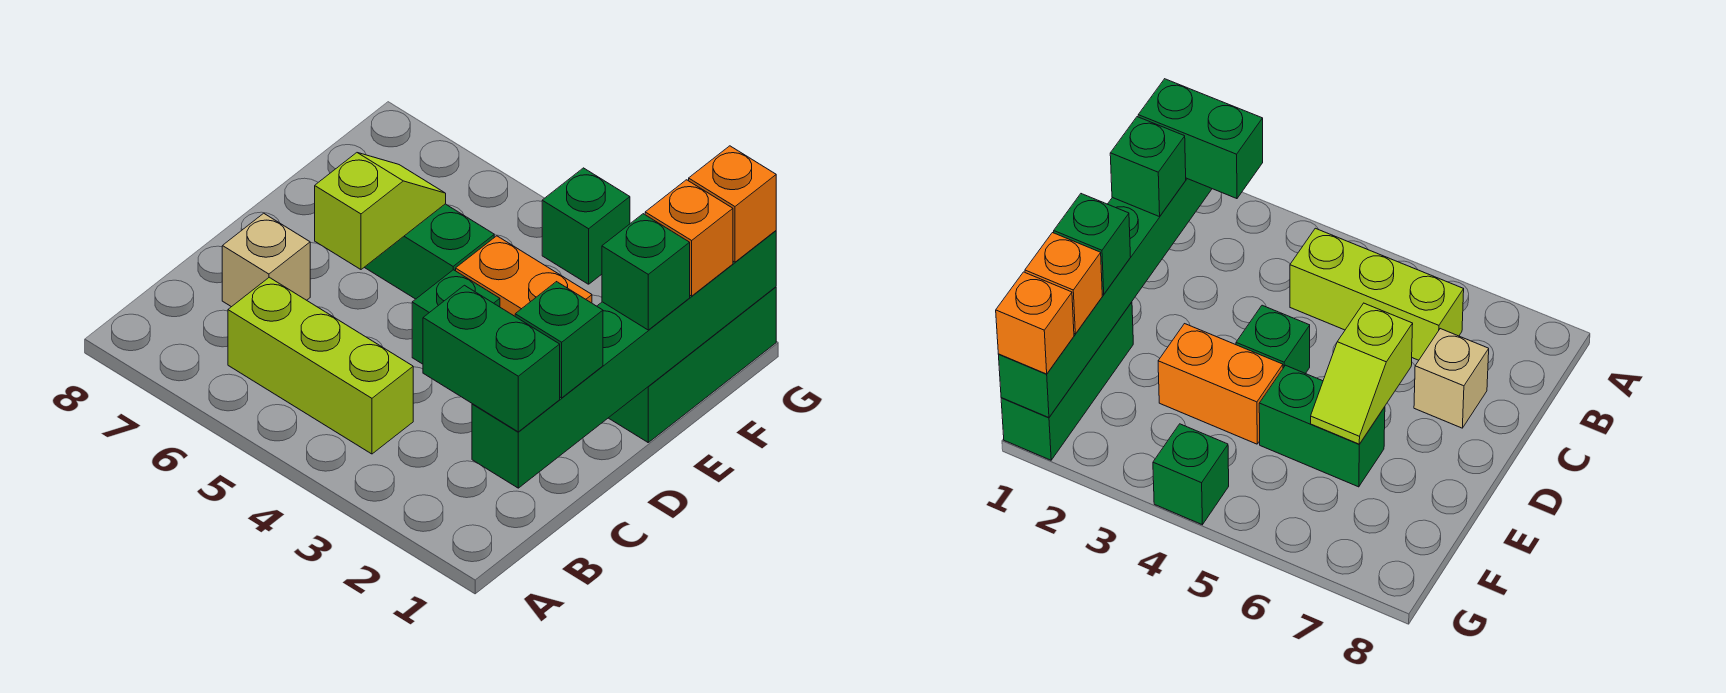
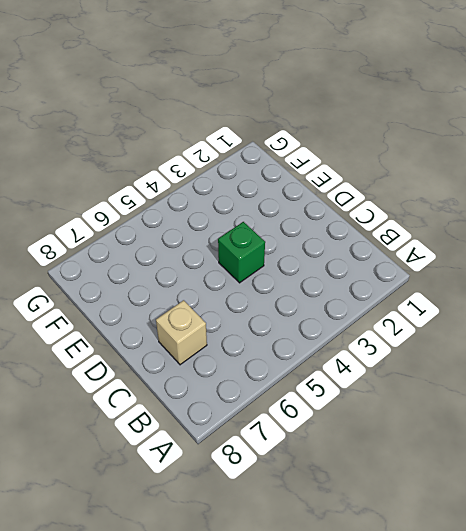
none -> lime brick B4:B6 level 1
none -> green brick E1:G1 level 1
none -> orange brick E3:E4 level 1

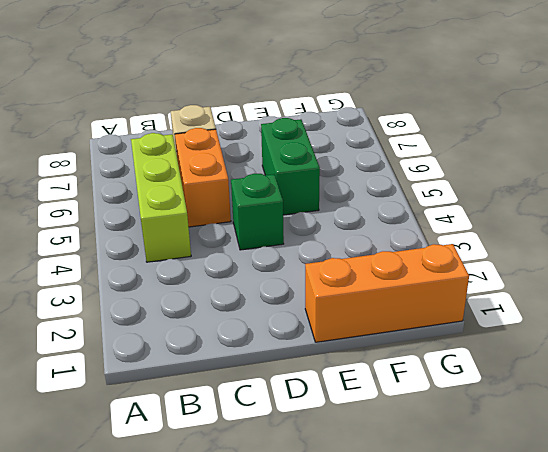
orange brick C5:C6 level 1 -> orange brick E3:E4 level 1
orange brick E1:G1 level 1 -> green brick E1:G1 level 1
none -> green brick G4 level 1
none -> green brick B1:G1 level 2
none -> lime slope D6:E6 level 2 top D

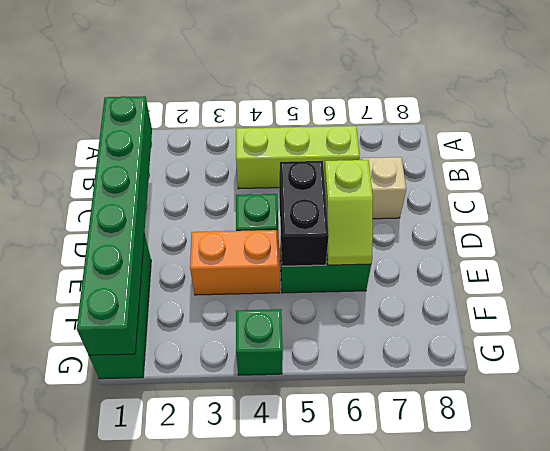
black brick D5:E5 level 2 -> none
none -> green brick B1:B2 level 3
none -> green brick C1 level 3
none -> green brick E1 level 3

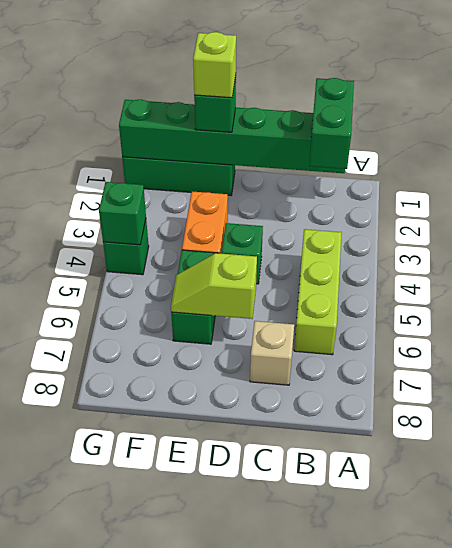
lime brick E1 level 4 -> none
green brick G4 level 2 -> green brick C1 level 3
none -> orange brick F1 level 3
none -> orange brick G1 level 3

